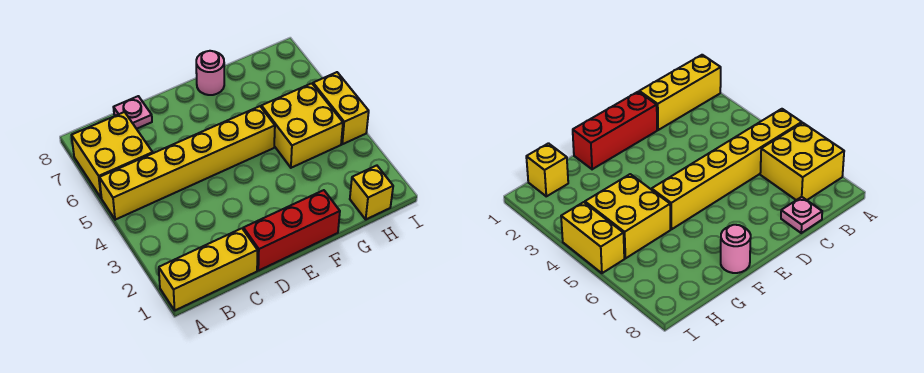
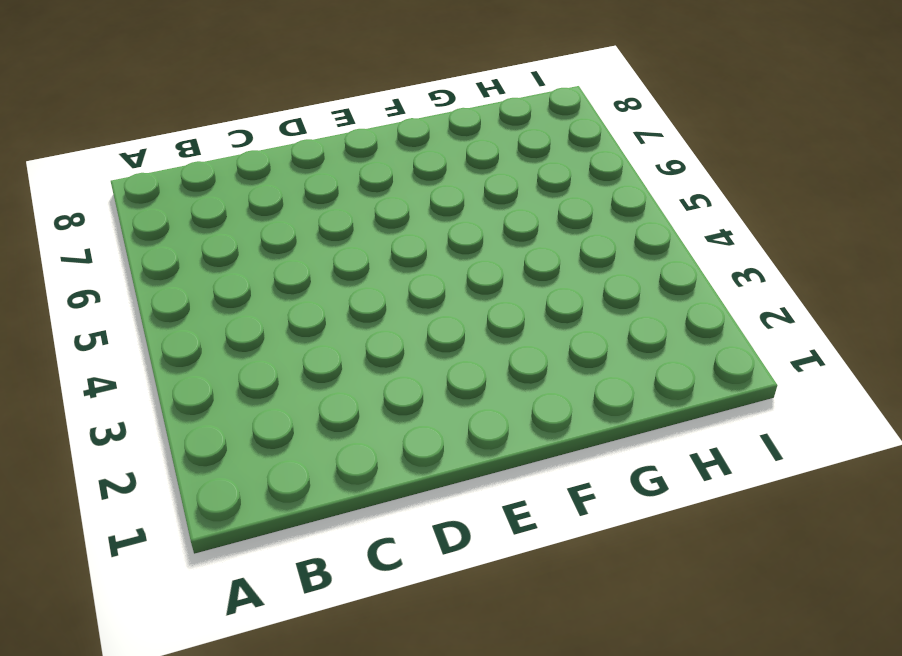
none -> yellow brick A1:C1 level 1
none -> yellow brick A5:F5 level 1

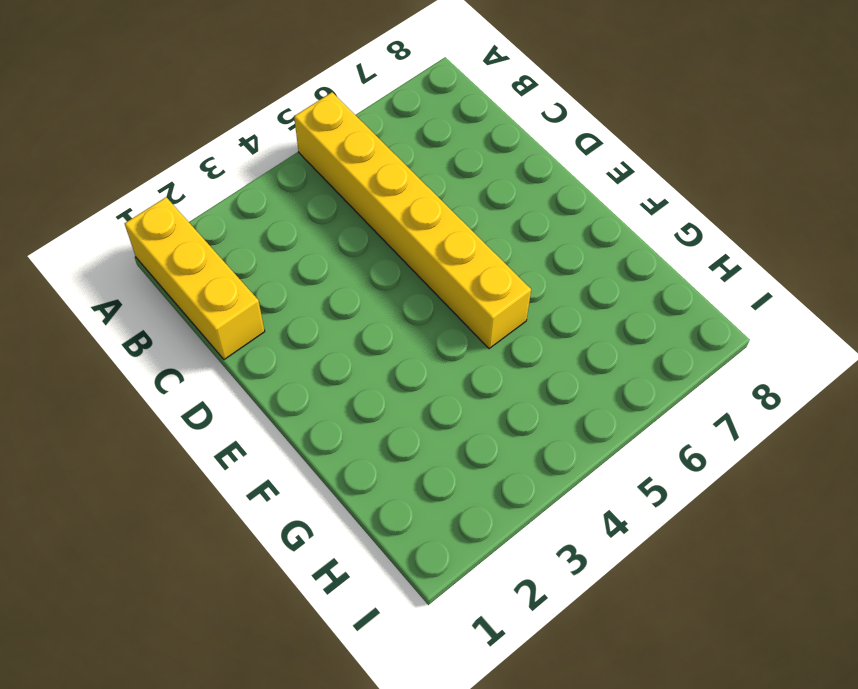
none -> yellow brick A6:B7 level 1
none -> pink plate C8 level 1

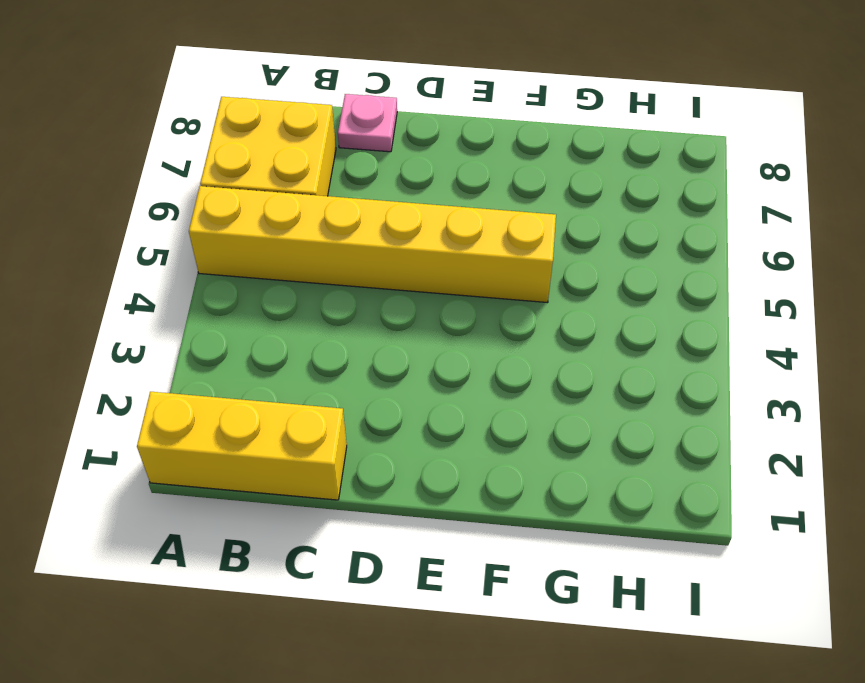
none -> red brick D1:F1 level 1
none -> pink round brick F8 level 1

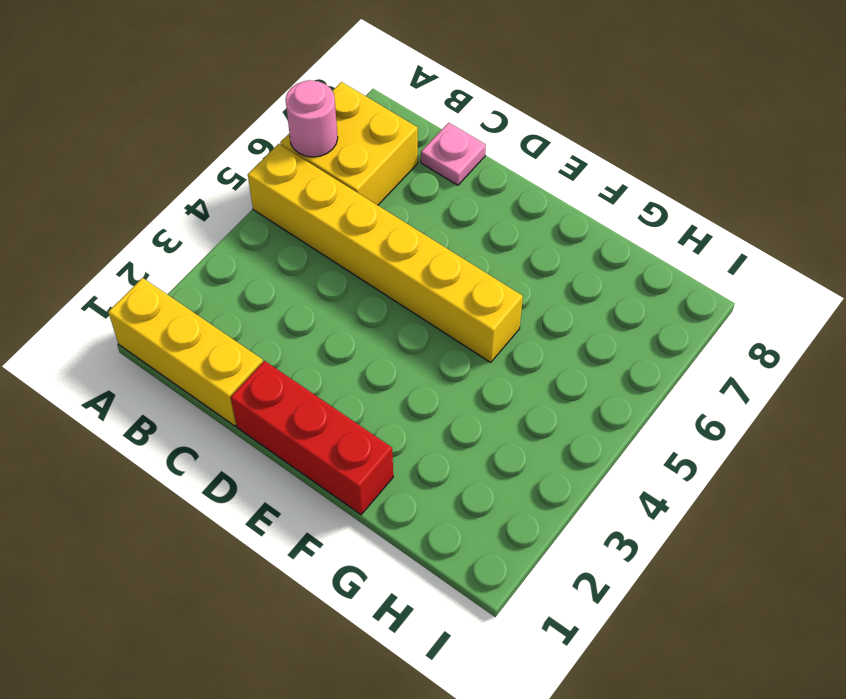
pink round brick A6 level 2 -> pink round brick F8 level 1
none -> yellow brick G4:H5 level 1
none -> yellow brick H1 level 1

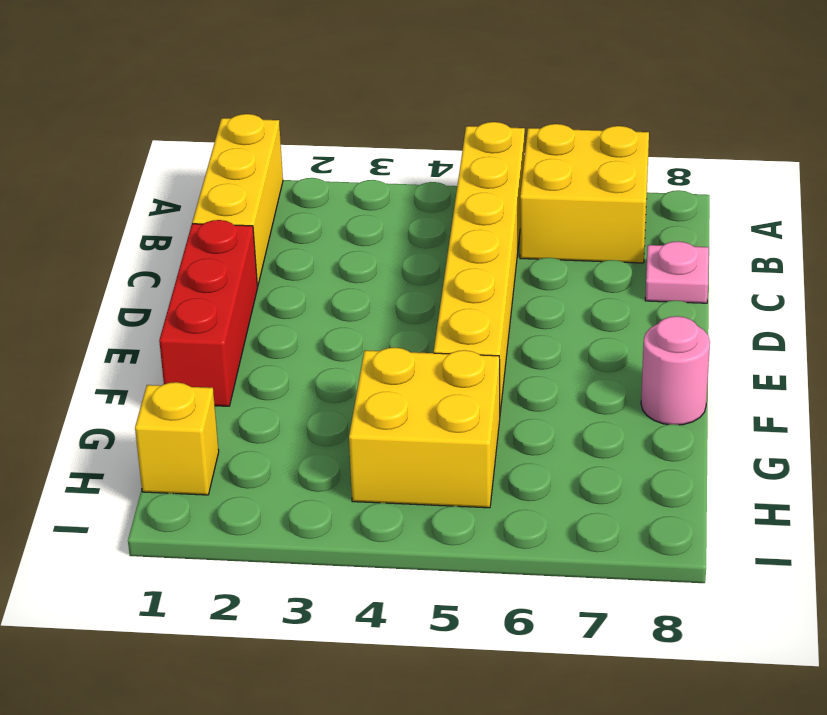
none -> yellow brick I4:I5 level 1

